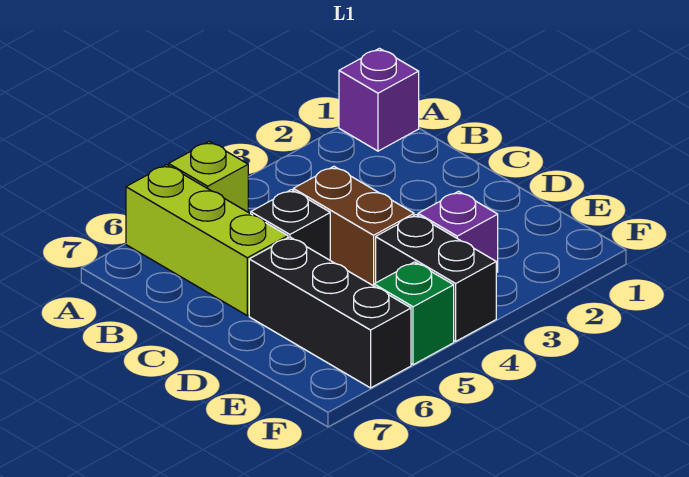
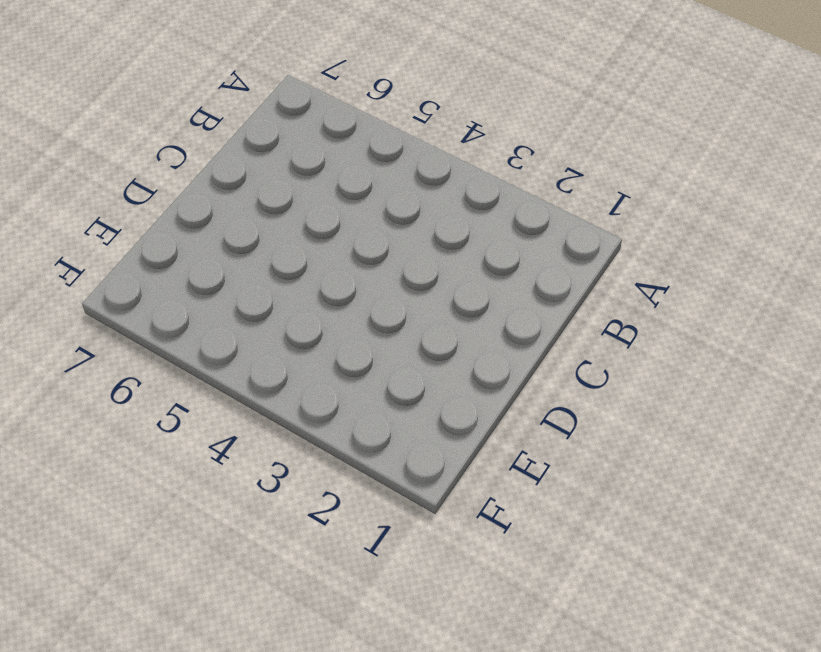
none -> purple brick A1 level 1
none -> lime brick A5 level 1

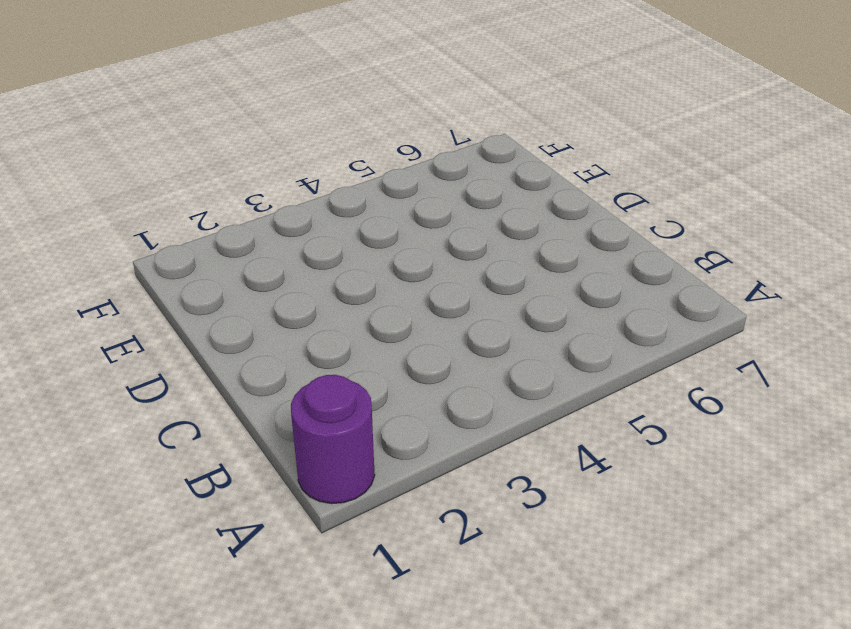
purple round brick A1 level 1 -> purple brick A1 level 1
none -> lime brick A5 level 1
none -> lime brick A6:C6 level 1

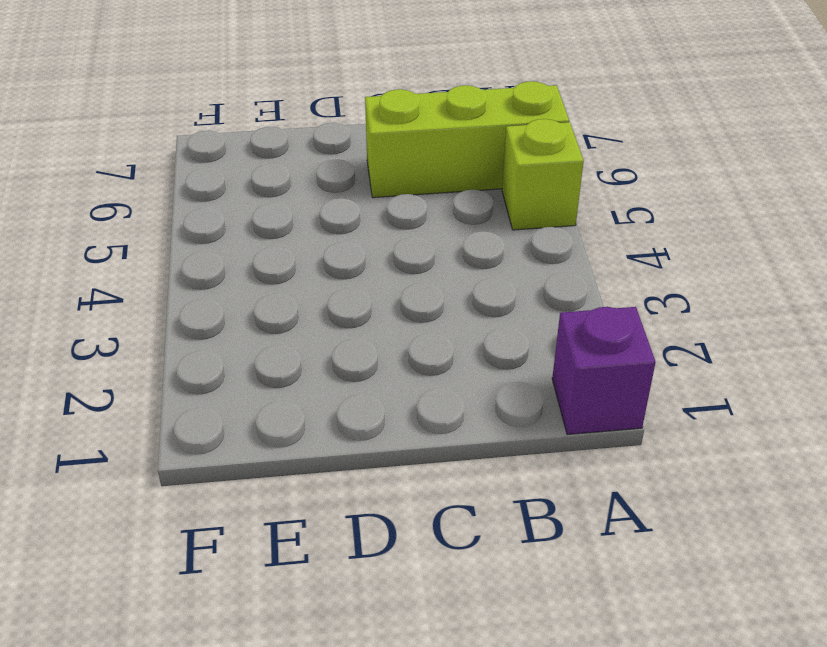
none -> brown brick C4:D4 level 1
none -> black brick C5 level 1

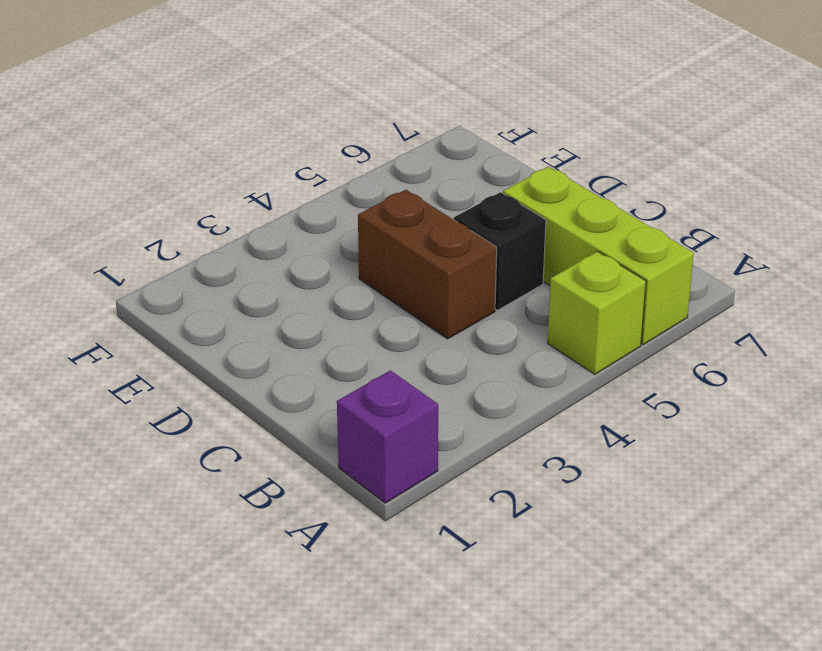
none -> black brick D6:F6 level 1
none -> purple brick E3 level 1

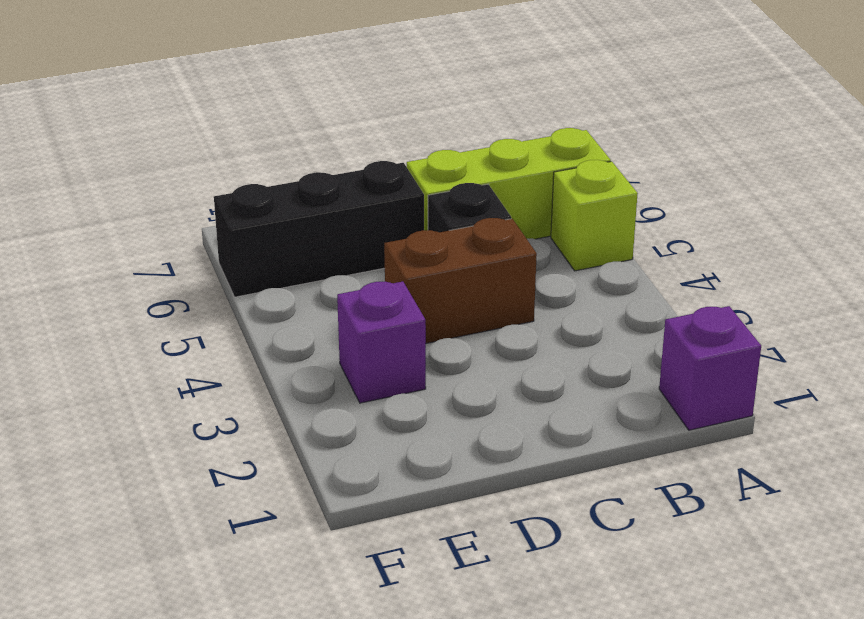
none -> black brick E4:F4 level 1
none -> green brick F5 level 1

